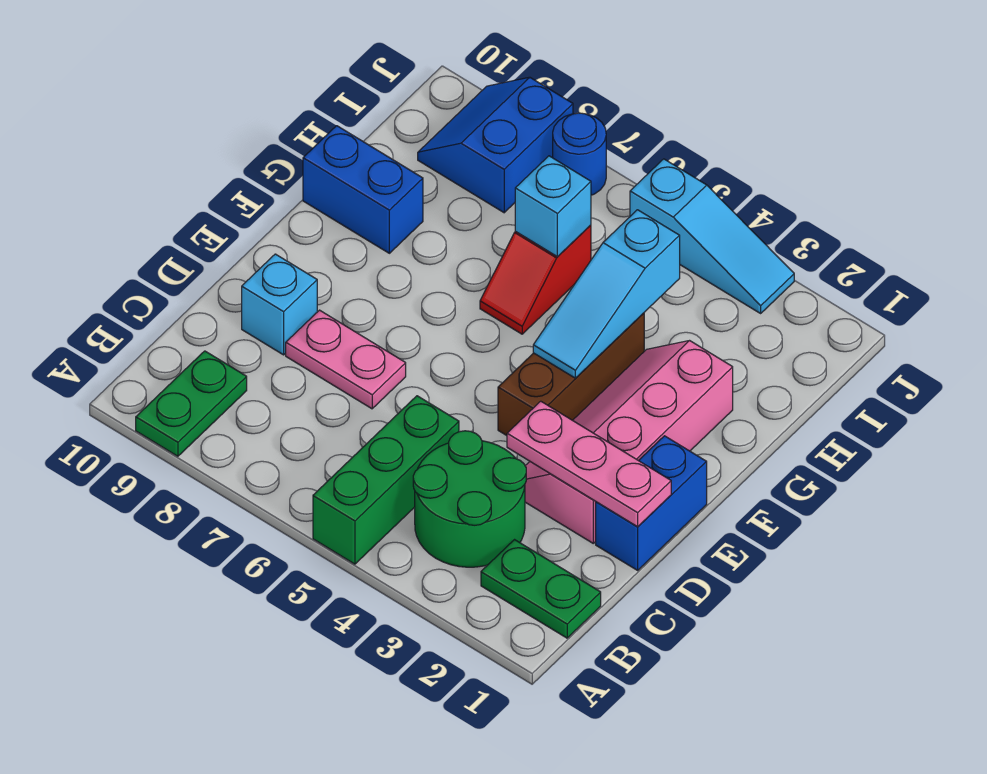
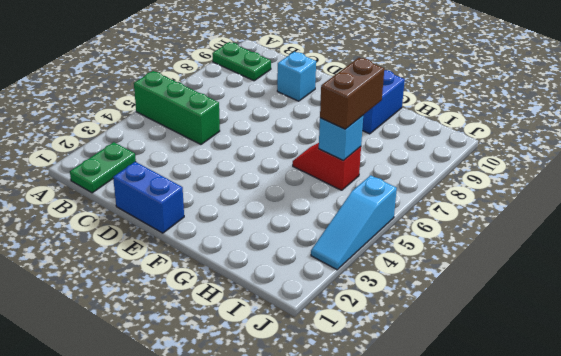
brown brick H6:H7 level 3 -> none
none -> green round brick B3:C4 level 1
none -> pink slope D2:G3 level 1 top 2
none -> pink plate D7:D8 level 1

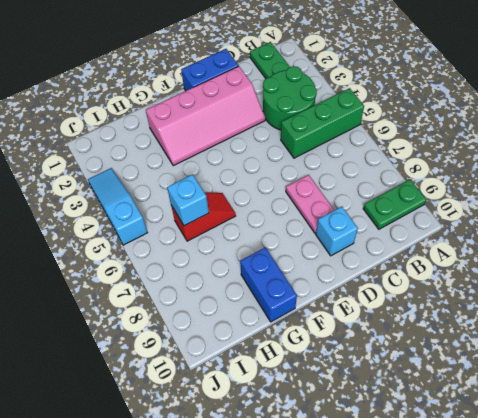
none -> brown brick E4:G4 level 1
none -> blue slope I8:J9 level 1 top 8
none -> blue round brick J7 level 1

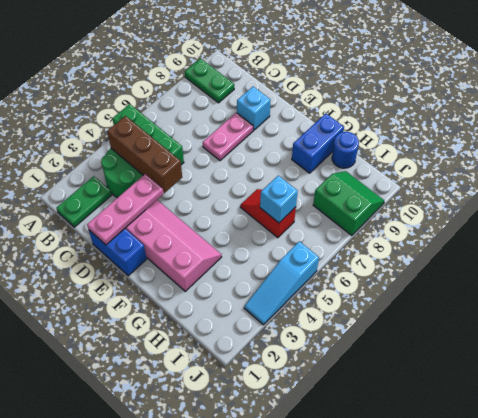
brown brick B4:D4 level 2 -> brown brick E4:G4 level 1
blue round brick H10 level 1 -> blue round brick J7 level 1
green slope I8:J9 level 1 top 8 -> blue slope I8:J9 level 1 top 8
none -> cyan slope F4:H4 level 2 top H

